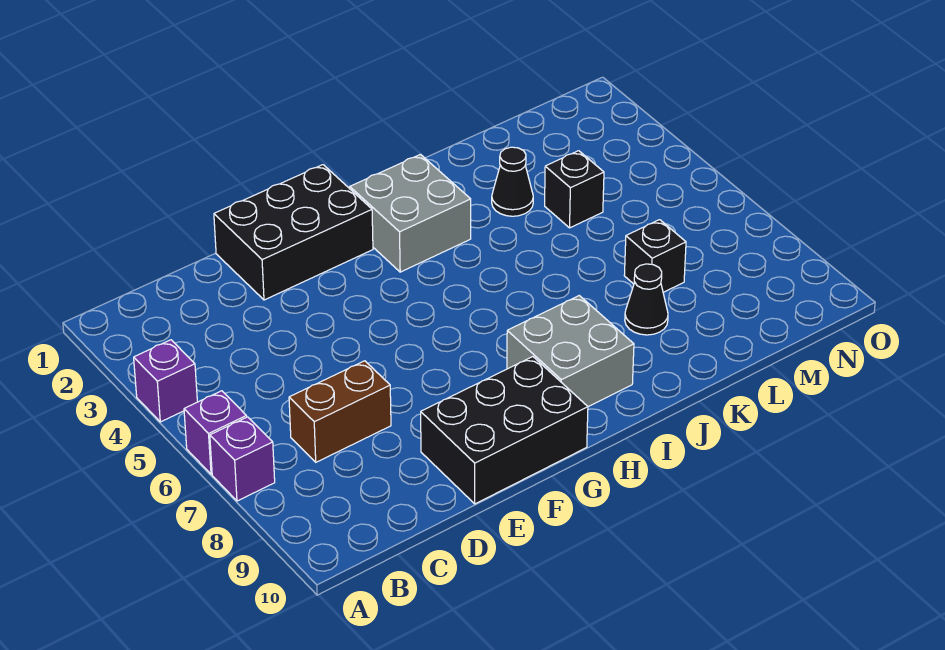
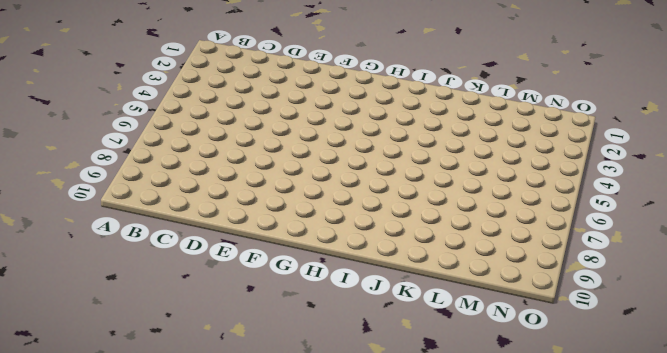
none -> purple brick A4 level 1
none -> purple brick A6 level 1
none -> purple brick A7 level 1

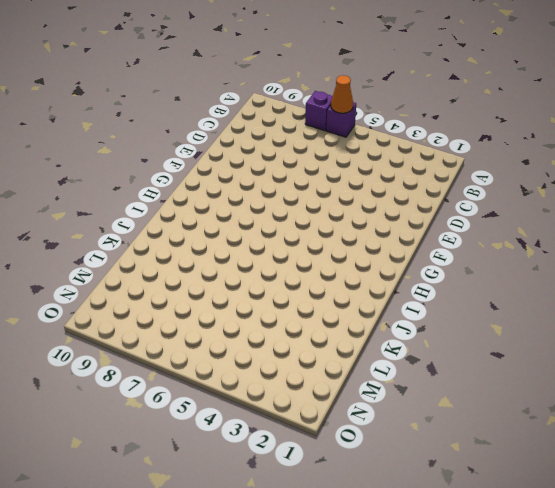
orange cone A6 level 2 -> none
none -> purple brick A4 level 1
none -> brown brick C7:D7 level 1
none -> black brick E1:G2 level 1

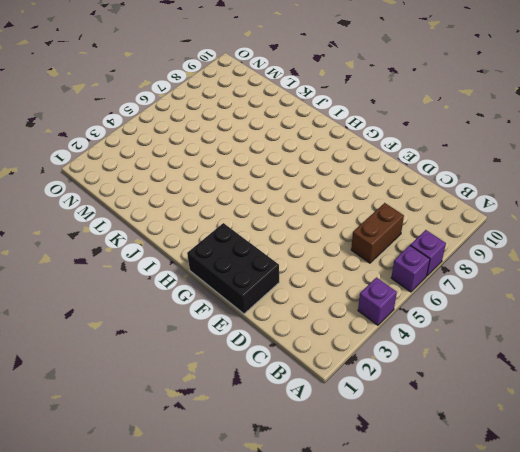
brown brick C6:C7 level 1 -> brown brick C7:D7 level 1
none -> black brick E9:G10 level 1
none -> grey brick H2:I3 level 1
none -> grey brick H8:I9 level 1

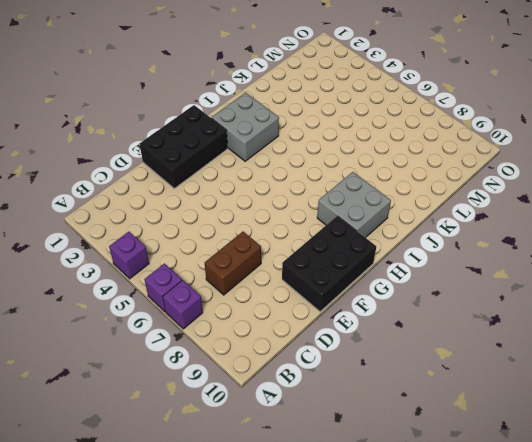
none -> black cone K3 level 1
none -> black cone K8 level 1
none -> black brick L4 level 1

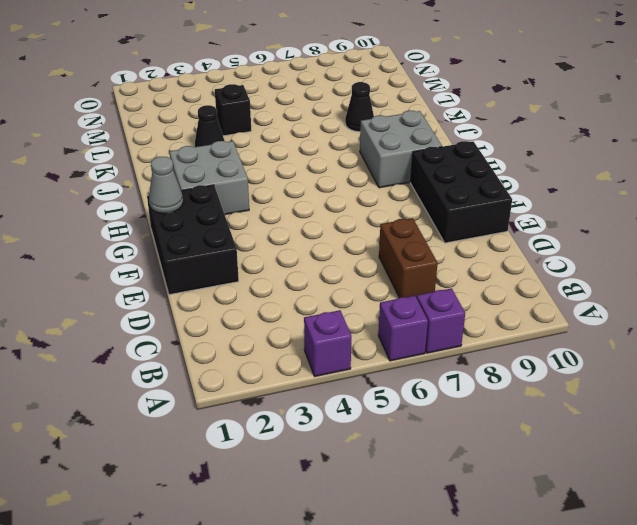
grey cone G1 level 2 -> none
none -> black brick L7 level 1

